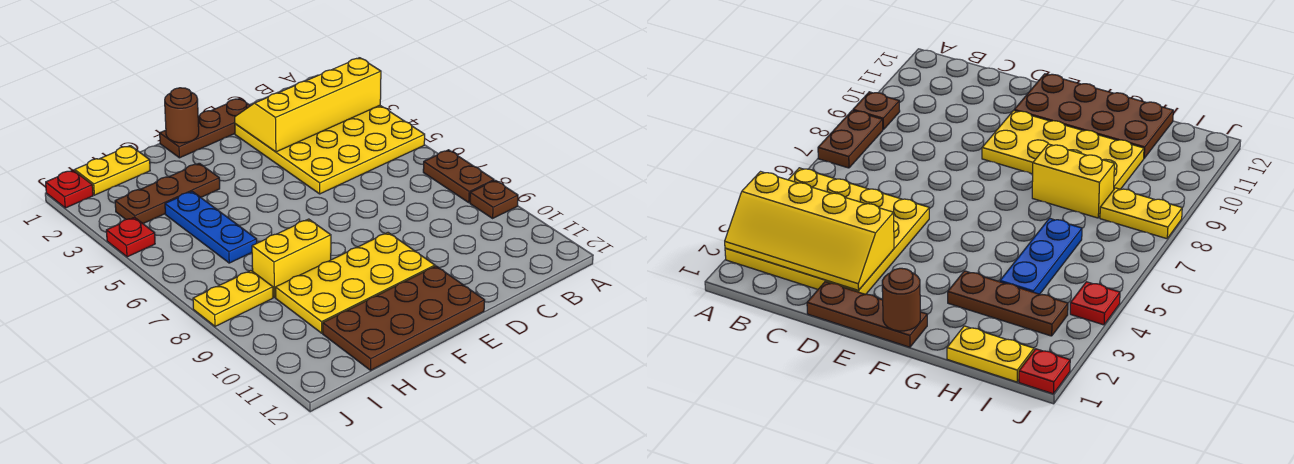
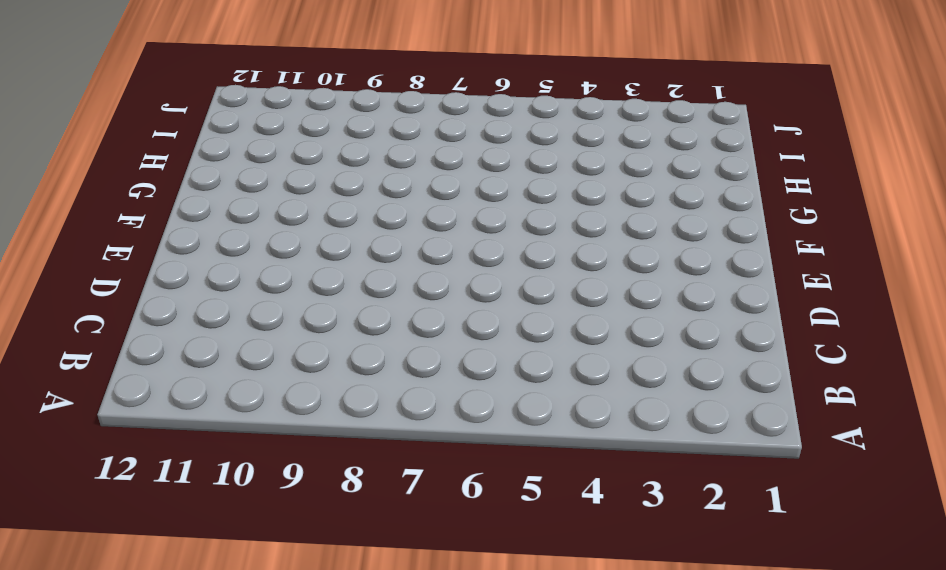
none -> yellow plate A2:D5 level 1
none -> brown plate A7:A8 level 1
none -> brown plate A9 level 1

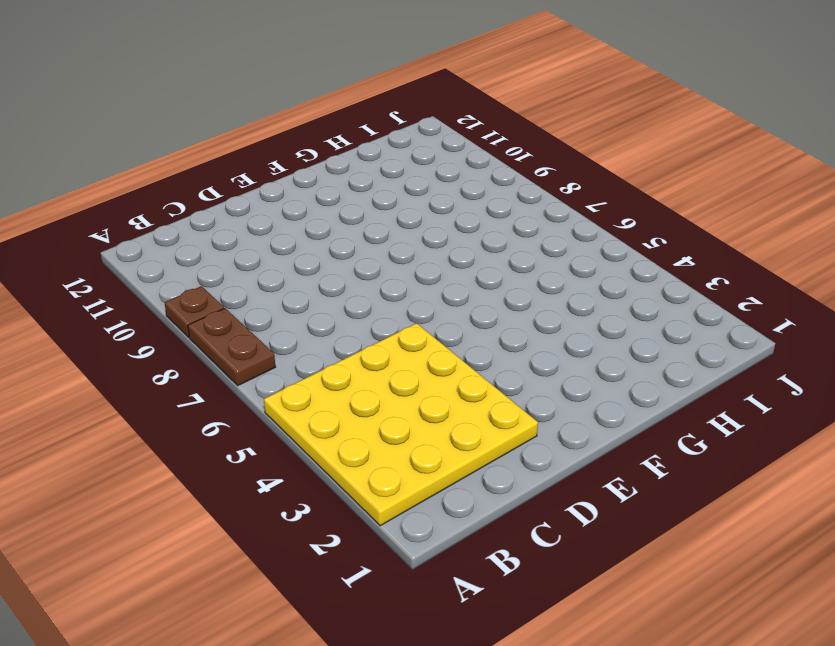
none -> brown plate D1:F1 level 1
none -> yellow plate E9:H10 level 1
none -> brown plate E11:H12 level 1

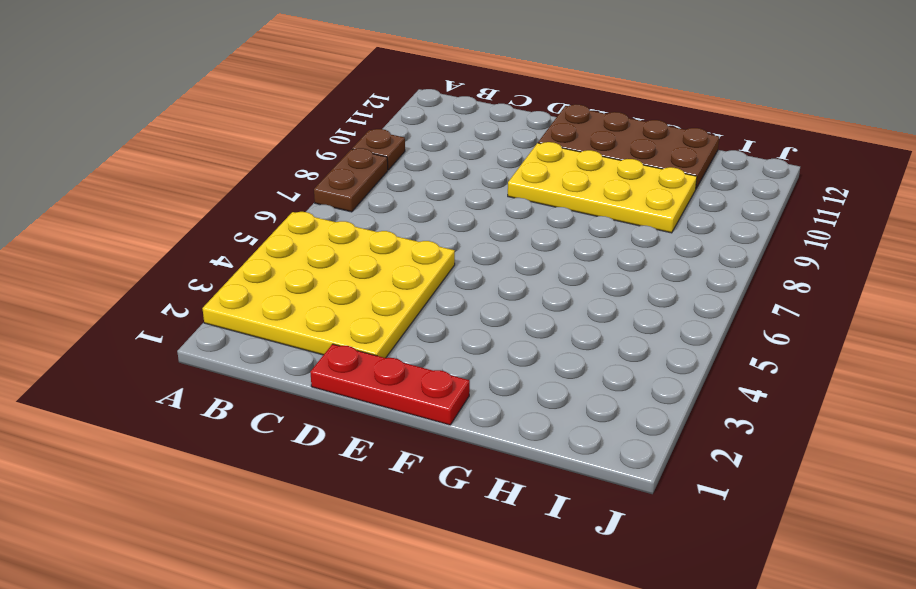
red plate D1:F1 level 1 -> brown plate D1:F1 level 1
none -> brown plate G3:I3 level 1
none -> yellow brick G8:H8 level 1
none -> yellow plate H1:I1 level 1

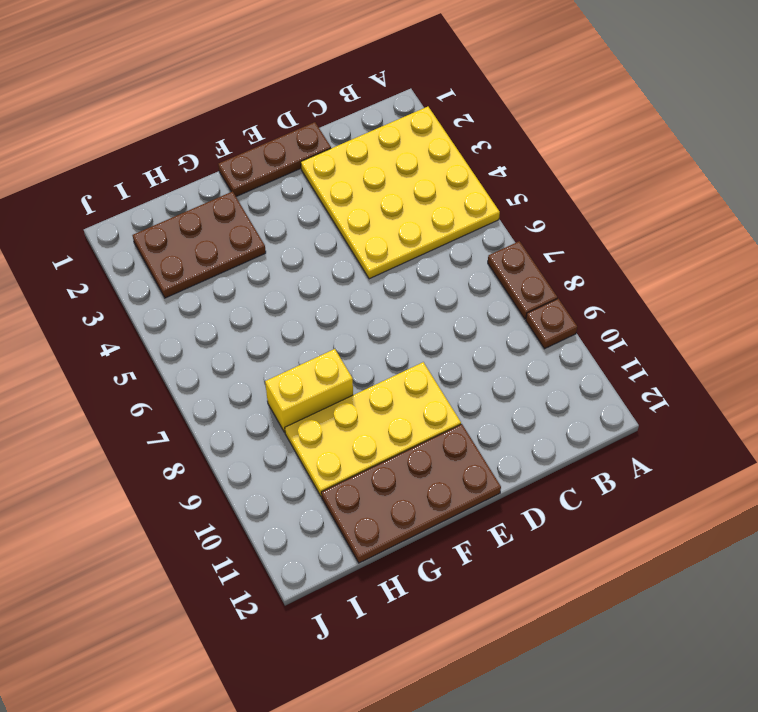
brown plate G2:I3 level 1 -> brown plate G3:I3 level 1
none -> yellow plate H1:I1 level 1
none -> blue plate H4:H6 level 1
none -> yellow plate I8:J8 level 1

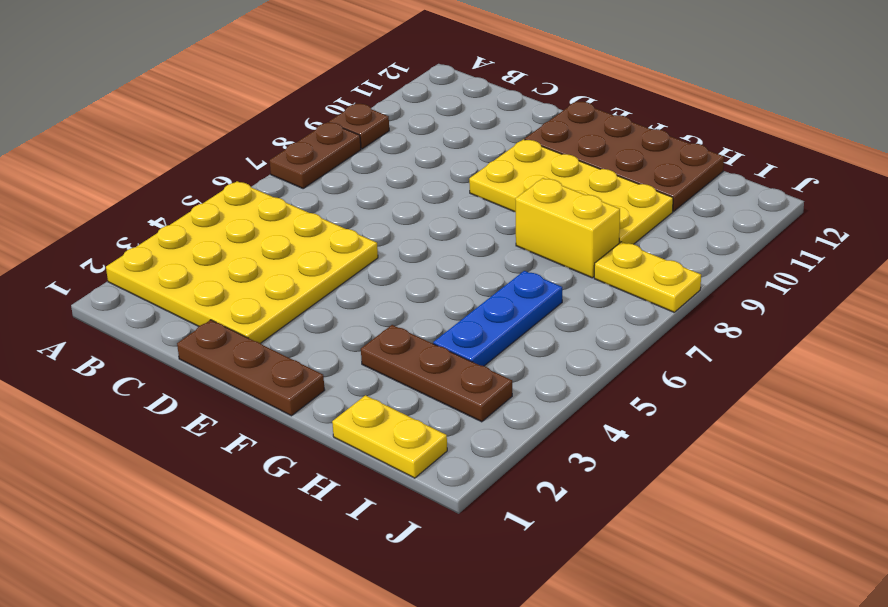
none -> red plate J1 level 1
none -> red plate J4 level 1
none -> yellow slope A2:D3 level 2 top 3

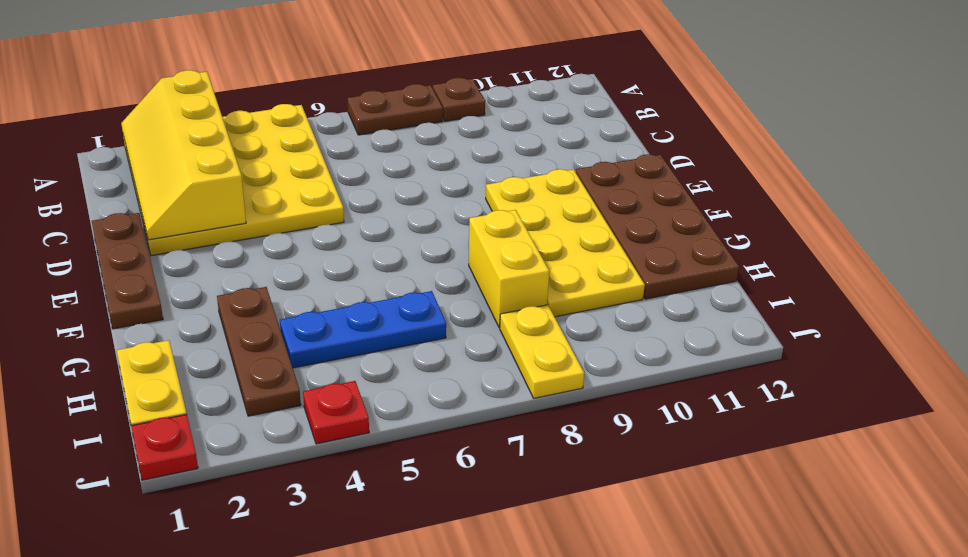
none -> brown round brick F1 level 2

